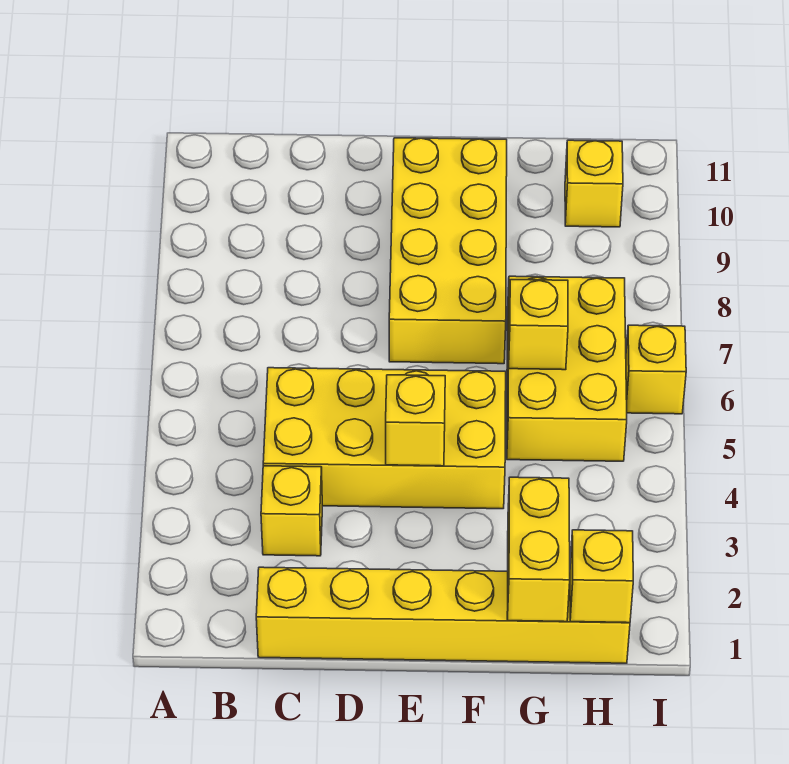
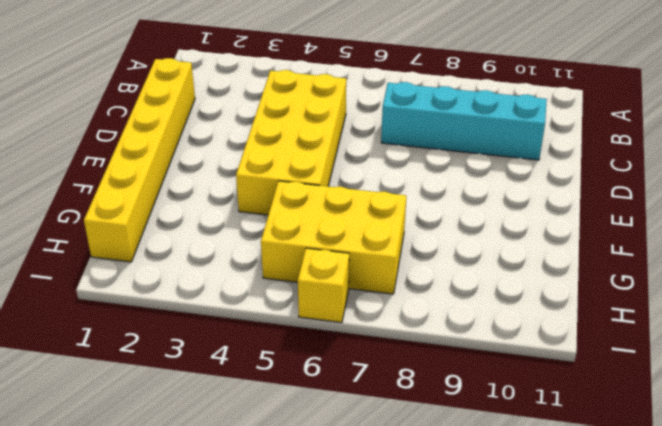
cyan brick C7:C10 level 1 -> none
none -> yellow brick C3 level 1
none -> yellow brick E7:F10 level 1

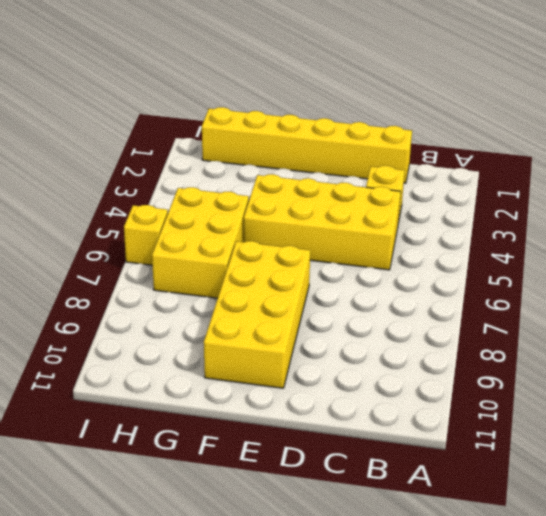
none -> yellow brick H10 level 1
none -> yellow brick E4 level 2

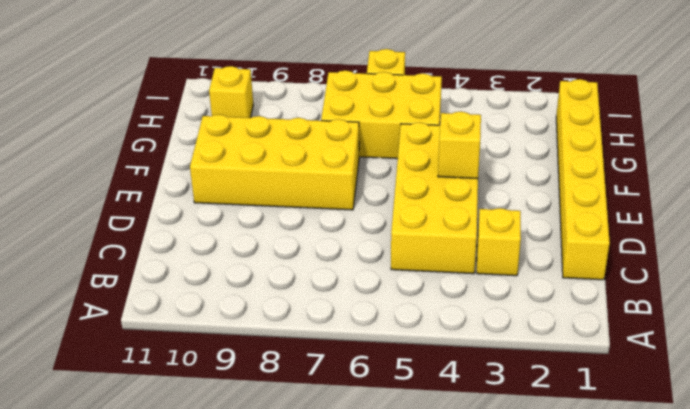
none -> yellow brick G1:G2 level 2
none -> yellow brick G6 level 2

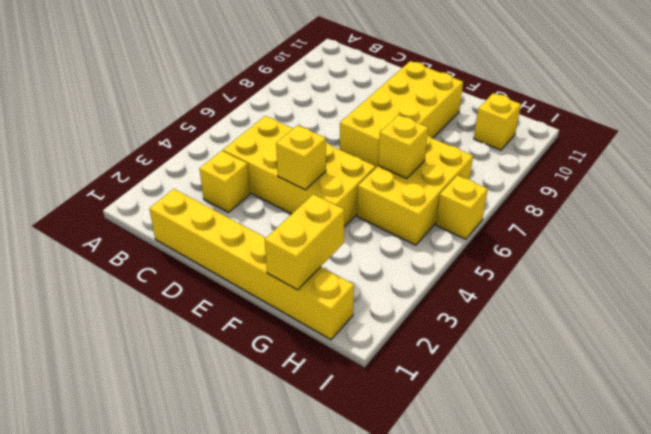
none -> yellow brick H1 level 2

